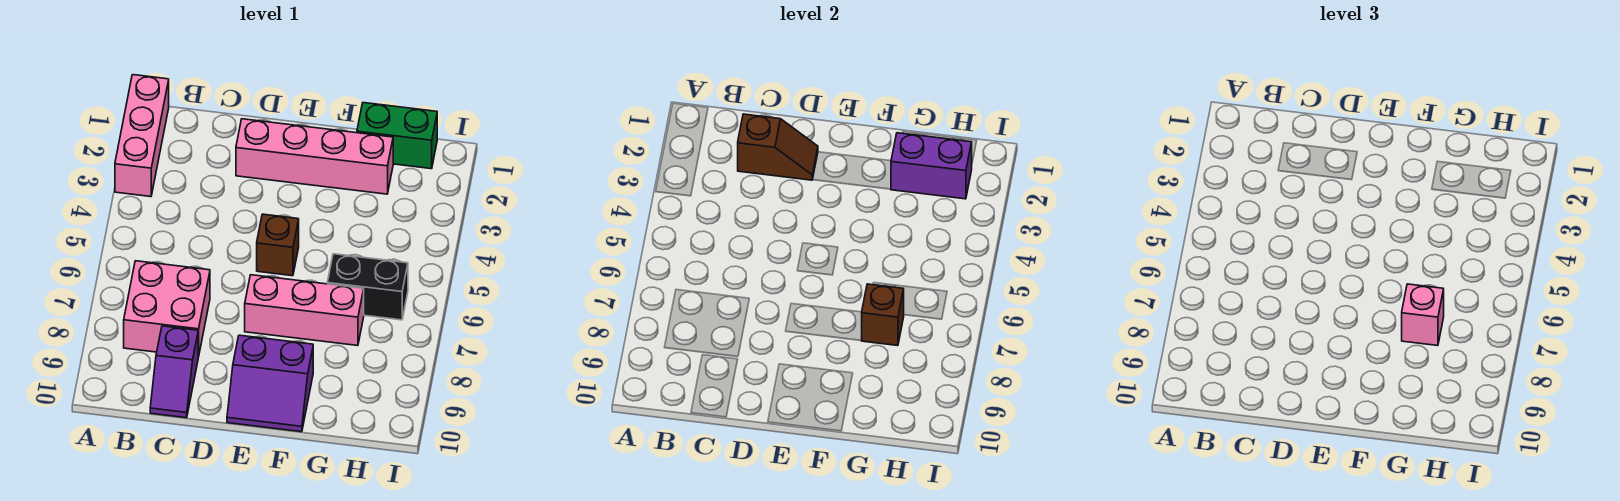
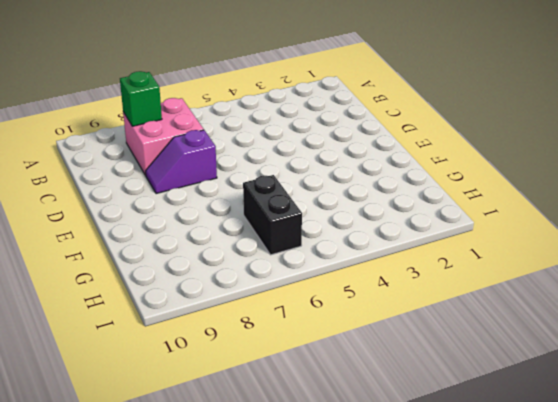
green brick B8 level 2 -> none
purple slope D7:D8 level 1 top 7 -> purple slope C9:C10 level 1 top 9
none -> pink brick A1:A3 level 1
none -> pink brick D2:G2 level 1
none -> brown brick E5 level 1

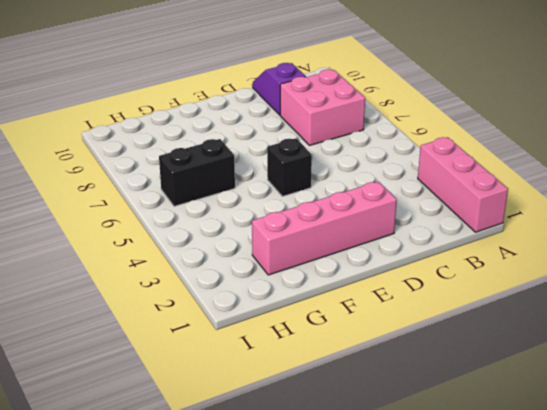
black brick E5 level 1 -> brown brick E5 level 1
none -> pink brick E7:G7 level 1
none -> purple slope E9:F10 level 1 top 9
none -> green brick G1:H1 level 1

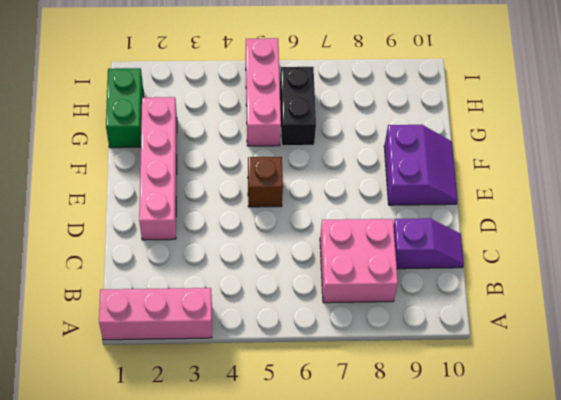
pink brick G5:I5 level 1 -> pink brick E7:G7 level 1
none -> brown slope C2:D2 level 2 top C
none -> purple brick G2:H2 level 2
none -> brown brick G7 level 2

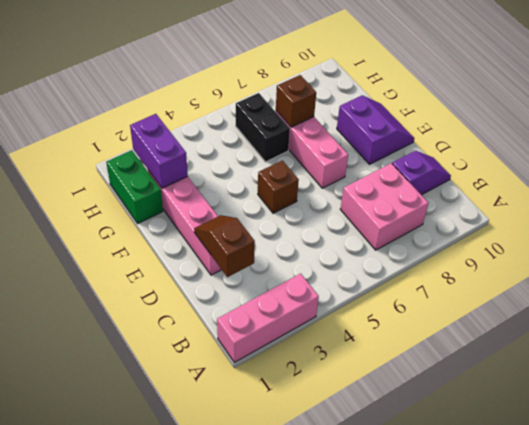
none -> pink brick G7 level 3

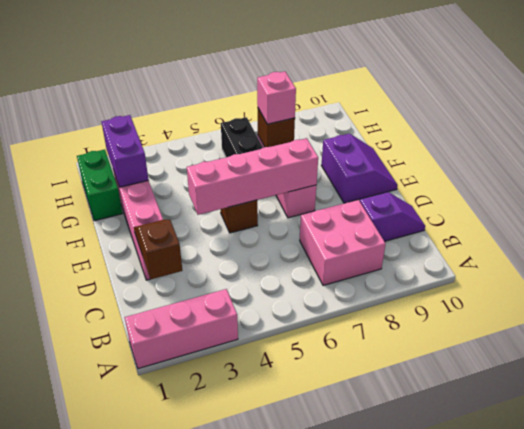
pink brick E4:E7 level 2 -> none

